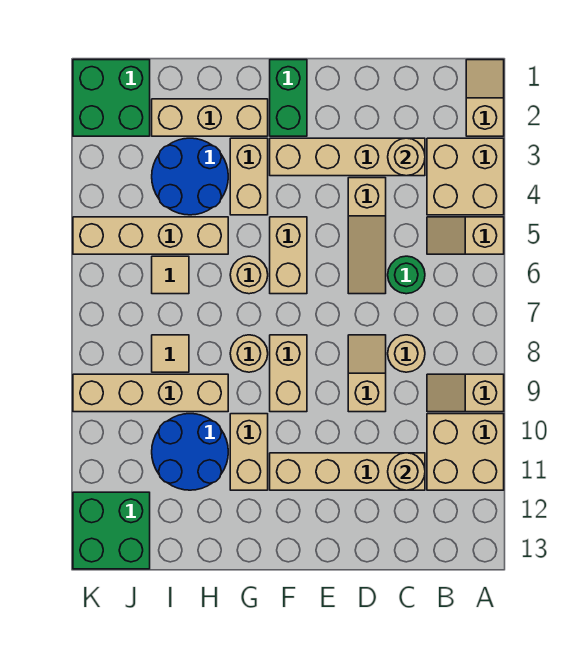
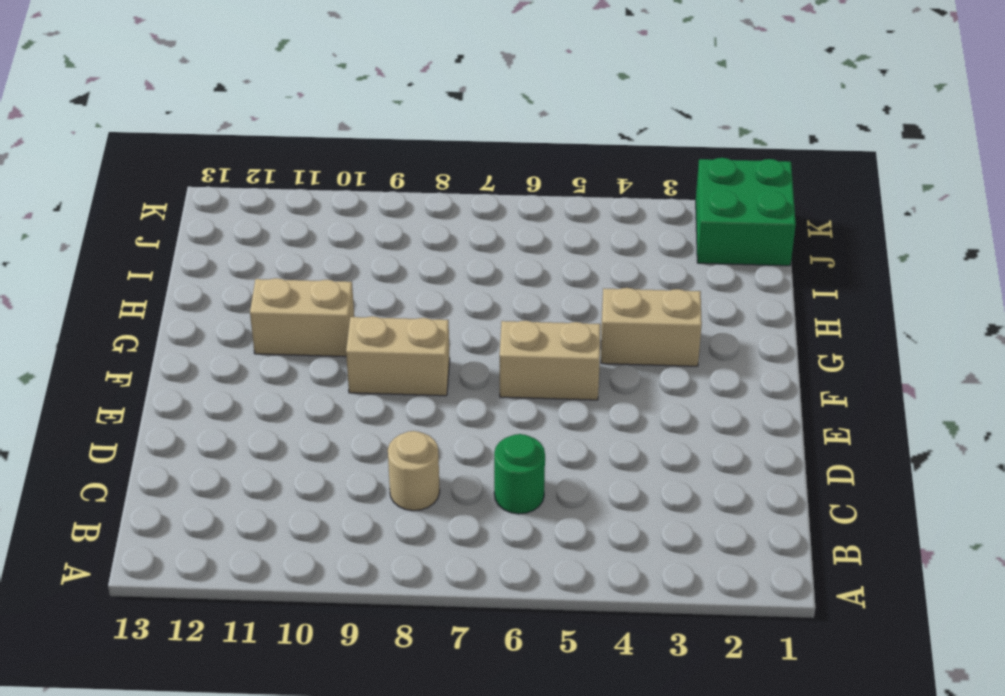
none -> tan slope A1:A2 level 1 top 2
none -> tan brick A3:B4 level 1
none -> tan slope A5:B5 level 1 top A

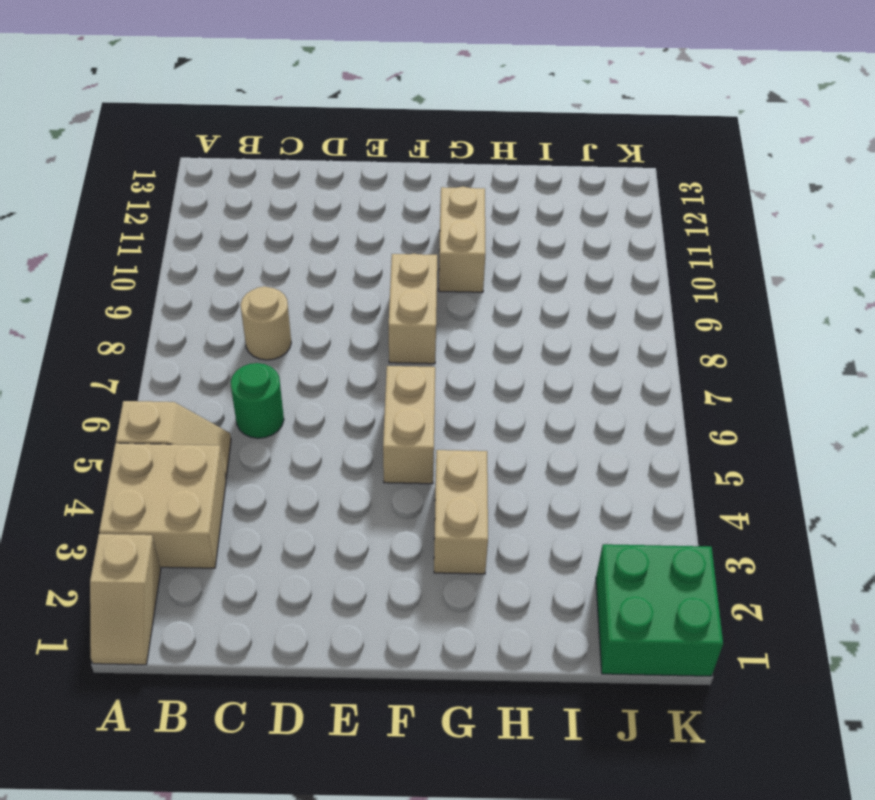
none -> tan slope A9:B9 level 1 top A
none -> tan brick A10:B11 level 1
none -> tan brick C3:F3 level 1

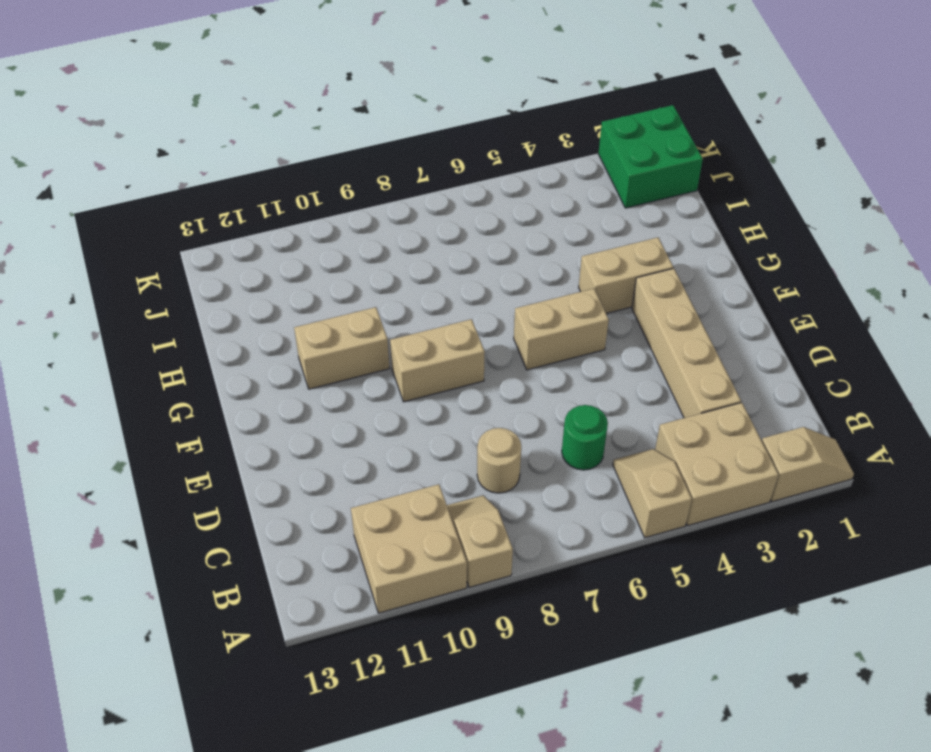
none -> tan brick C11:F11 level 1
none -> tan slope D4:D6 level 1 top 4
none -> tan slope D8:D9 level 1 top 9

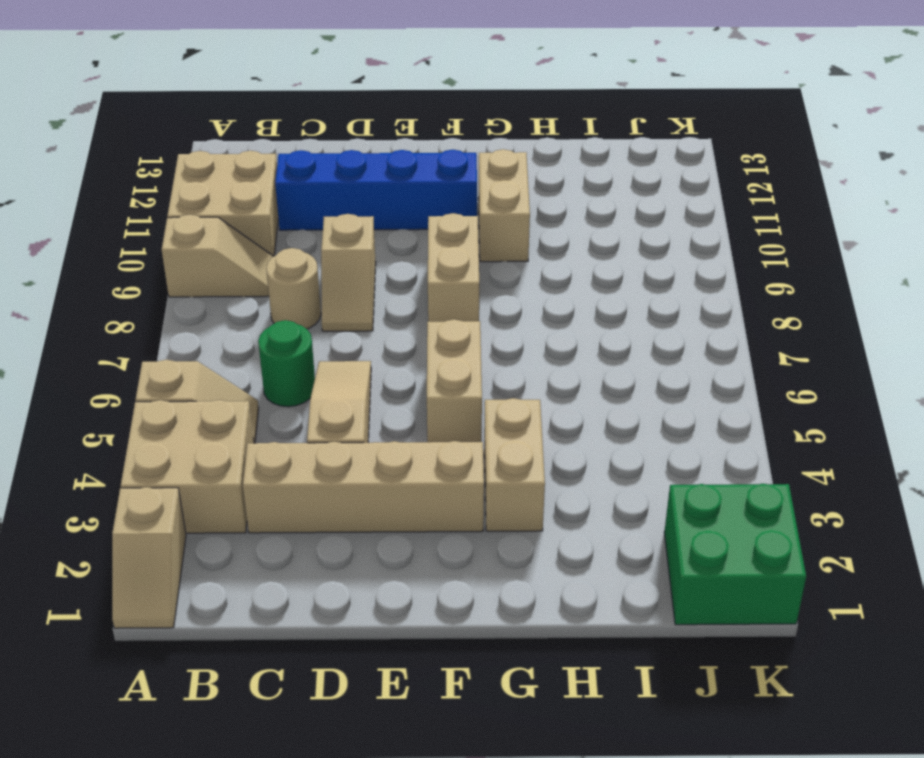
blue brick C11:F11 level 1 -> tan brick C11:F11 level 1
none -> green brick F1:F2 level 1
none -> tan brick G2:I2 level 1
none -> tan round brick G6 level 1

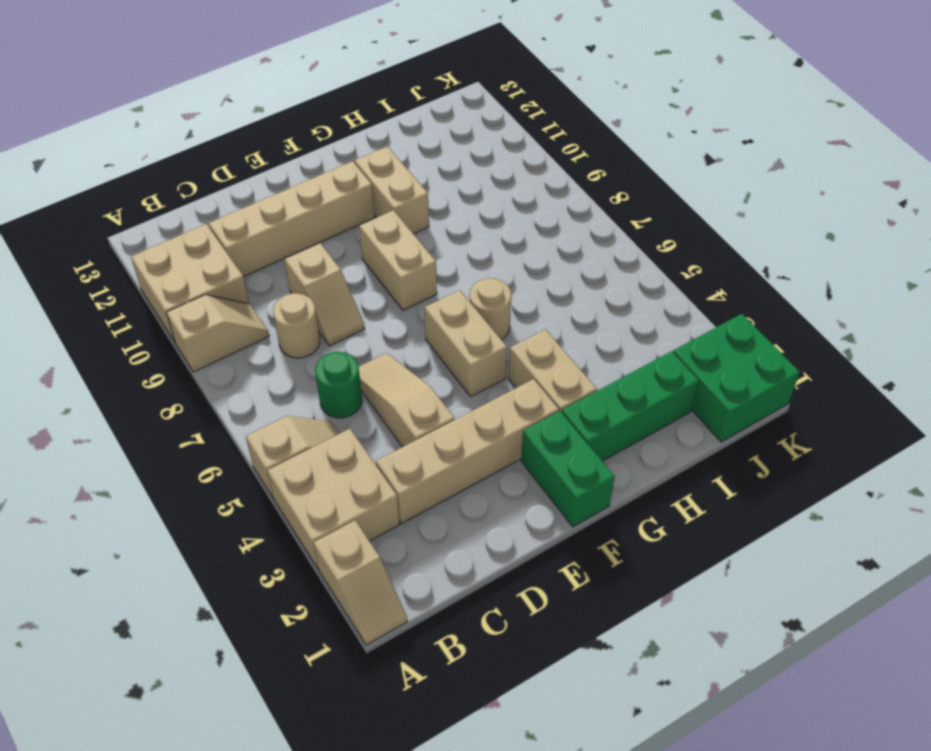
green brick G2:I2 level 1 -> tan brick G2:I2 level 1
none -> tan round brick G8 level 1
none -> blue round brick H3:I4 level 1
none -> tan brick H5:K5 level 1

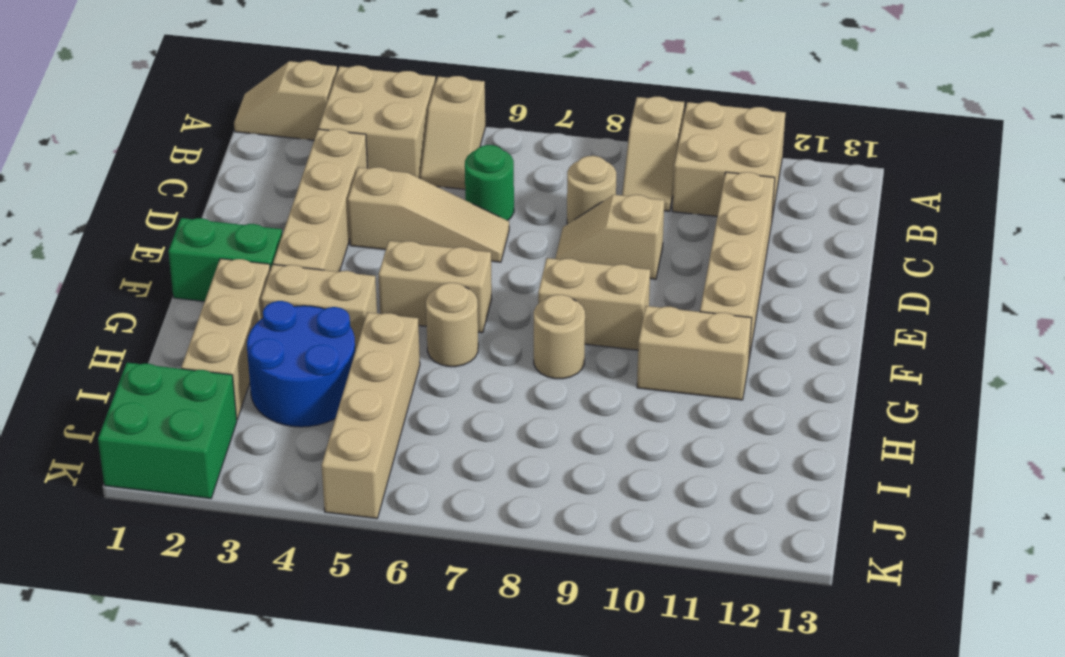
none -> tan brick H9:K9 level 1
none -> blue round brick H10:I11 level 1
none -> tan tile I6 level 1

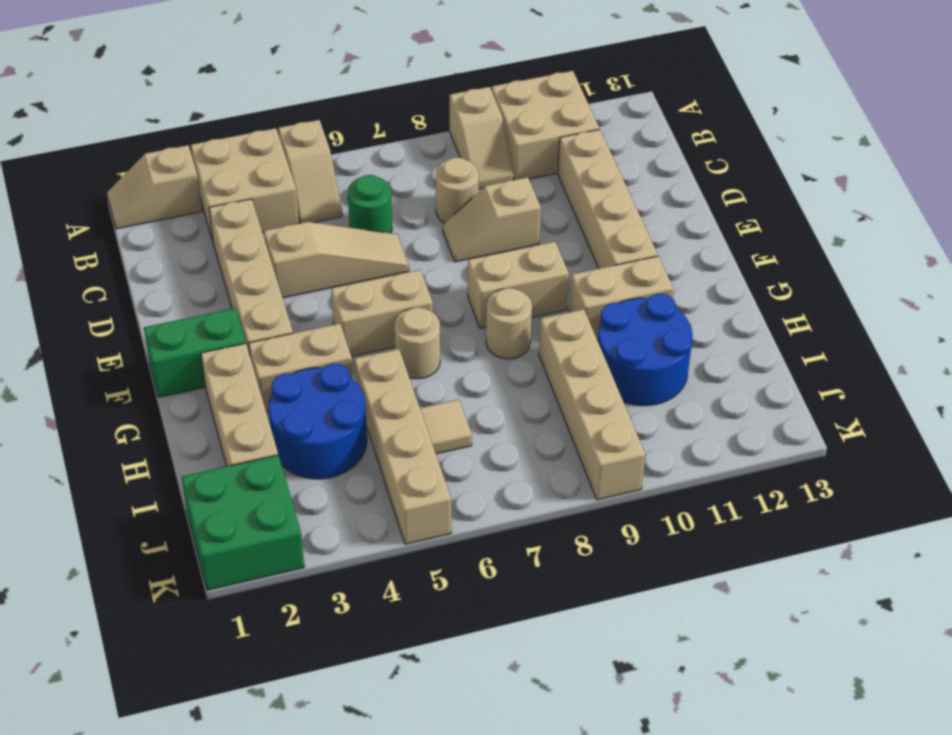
none -> tan tile I8 level 1
none -> green brick J12:K13 level 1
none -> tan round brick C3 level 2

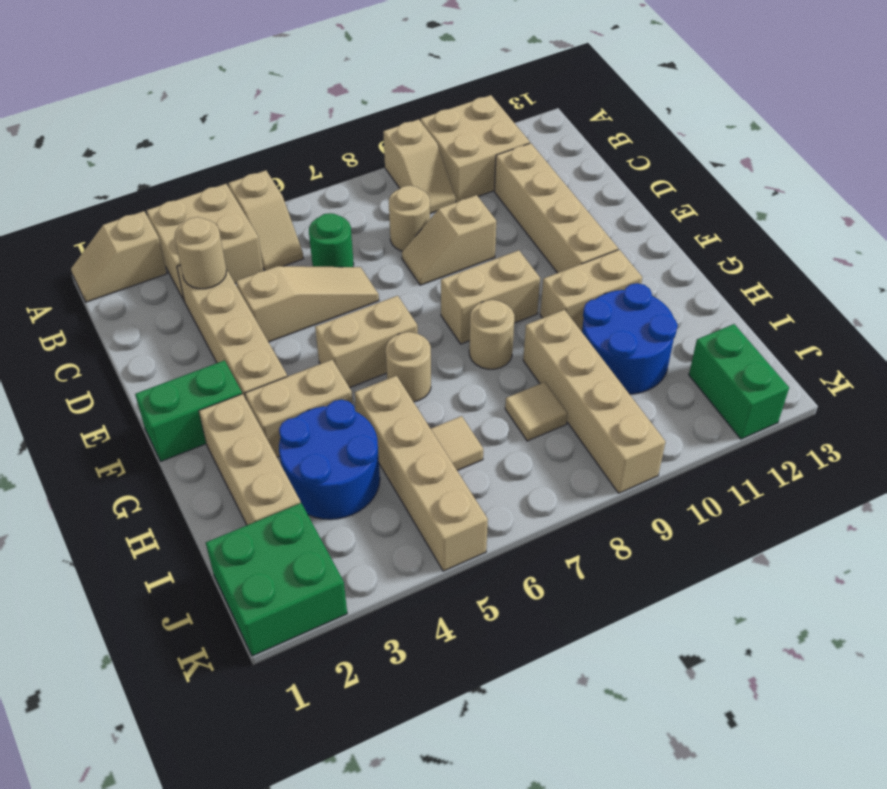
green brick J12:K12 level 1 -> green brick J12:K13 level 1
none -> tan round brick C11 level 2

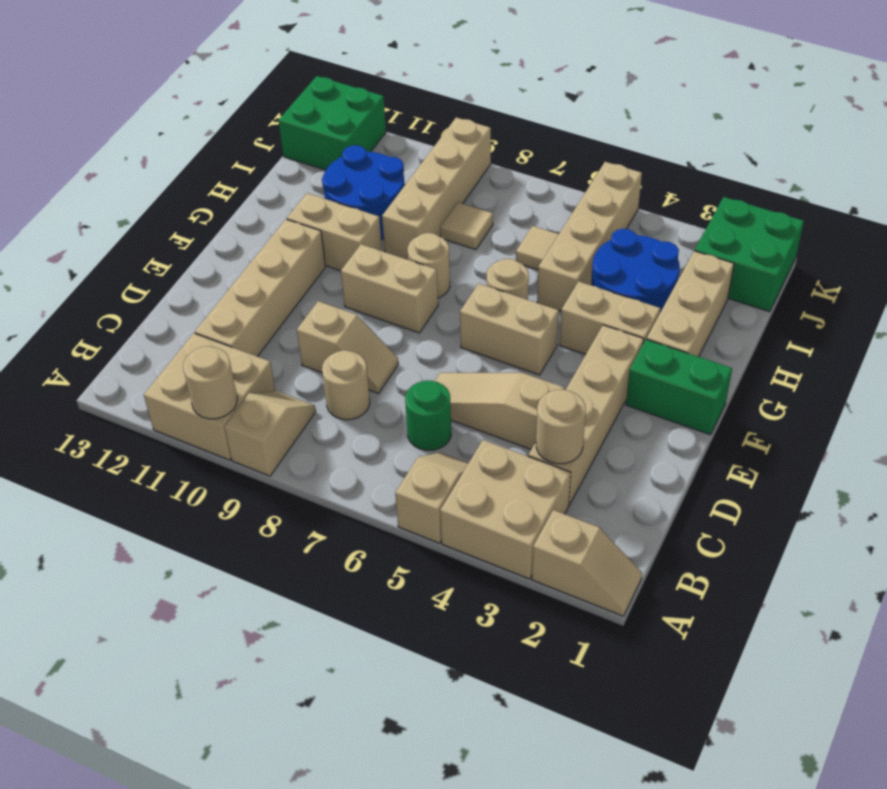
tan round brick A10 level 2 -> tan round brick C11 level 2

